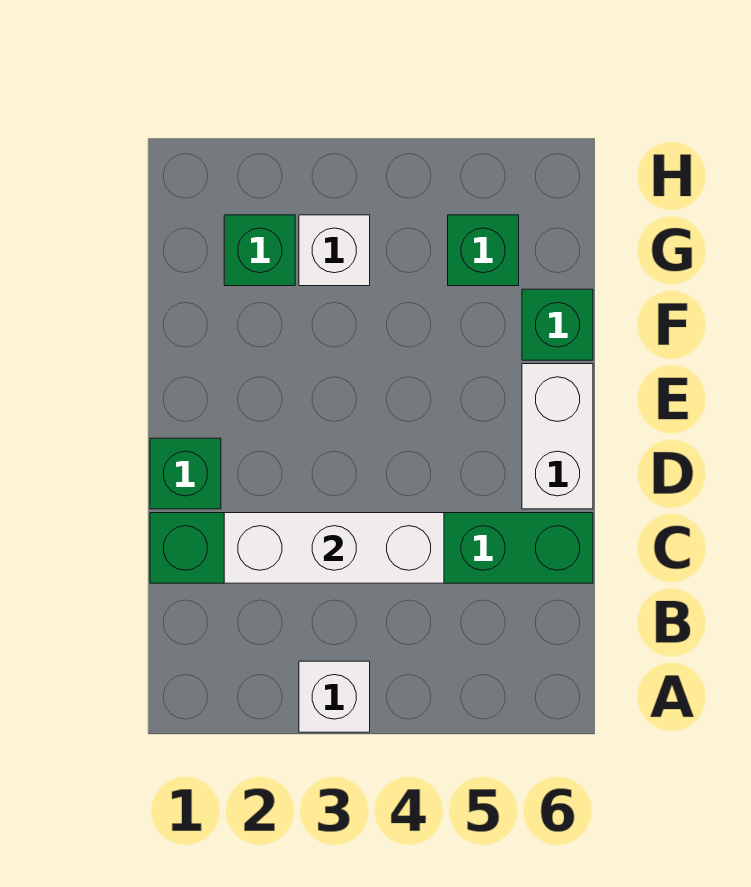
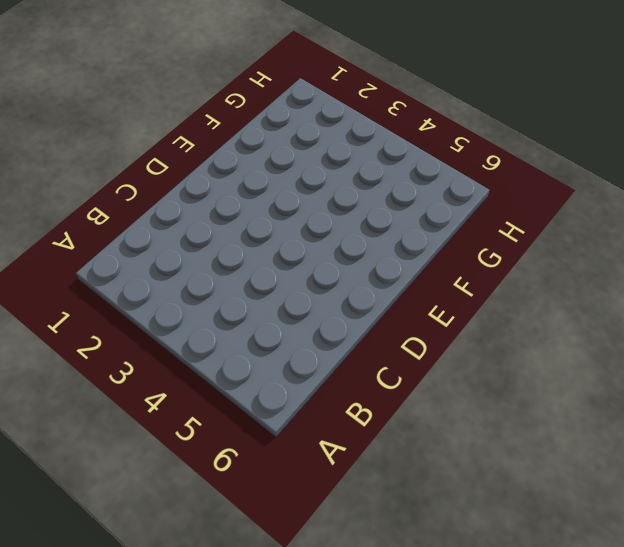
none -> white brick A3 level 1
none -> green brick C1:C6 level 1

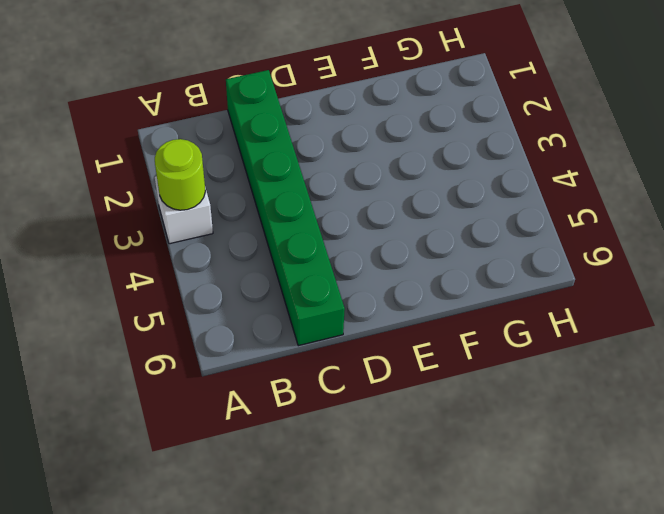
lime round brick A3 level 2 -> none
none -> green brick D1 level 1
none -> white brick D6:E6 level 1

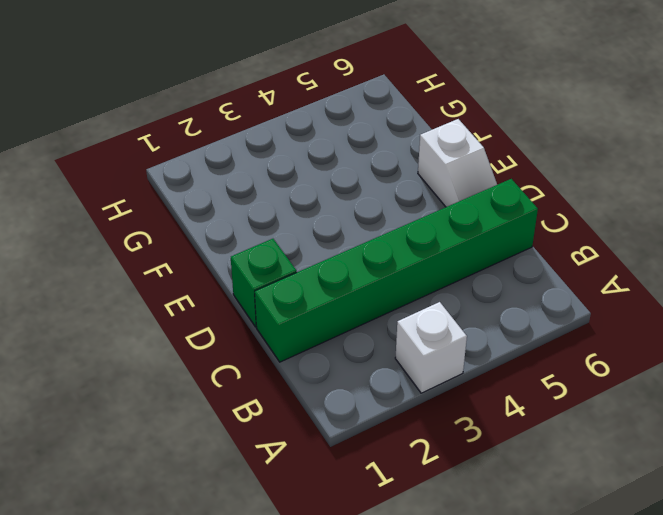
white slope D6:E6 level 1 top E -> white brick D6:E6 level 1
none -> green brick F6 level 1
none -> green brick G2 level 1

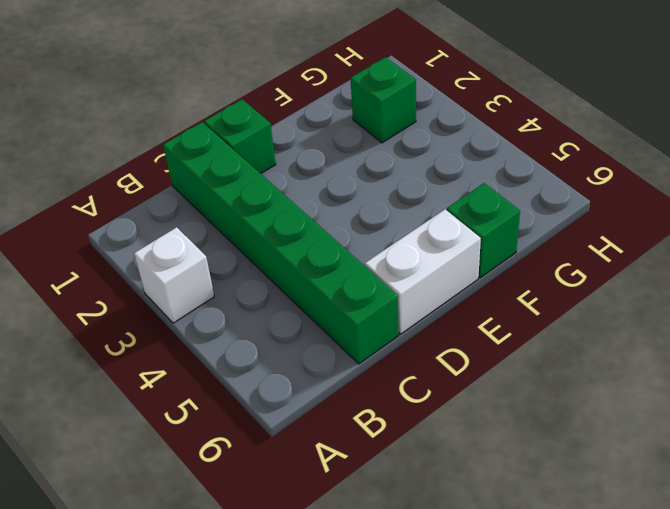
none -> white brick G3 level 1
none -> green brick G5 level 1

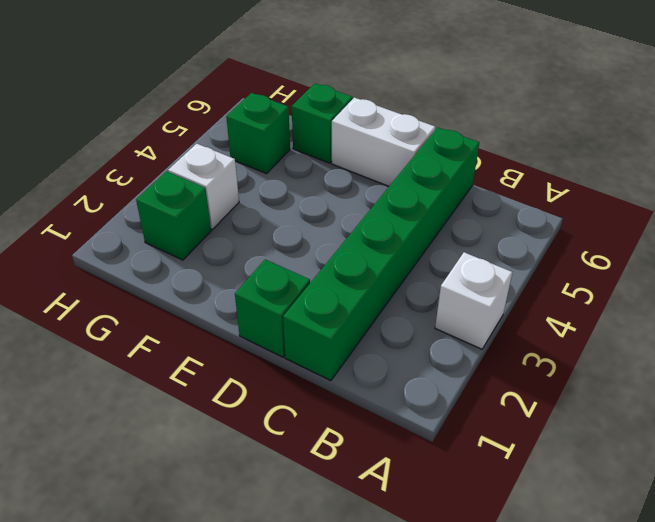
none -> white brick C2:C4 level 2

